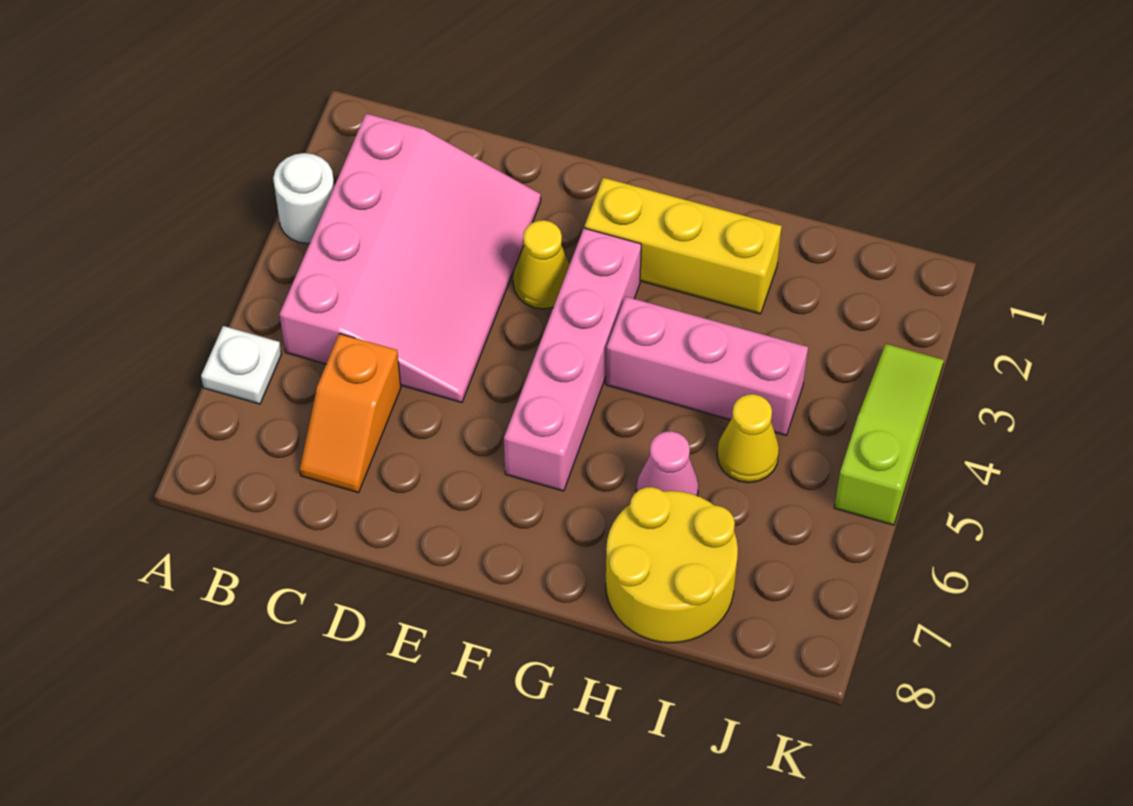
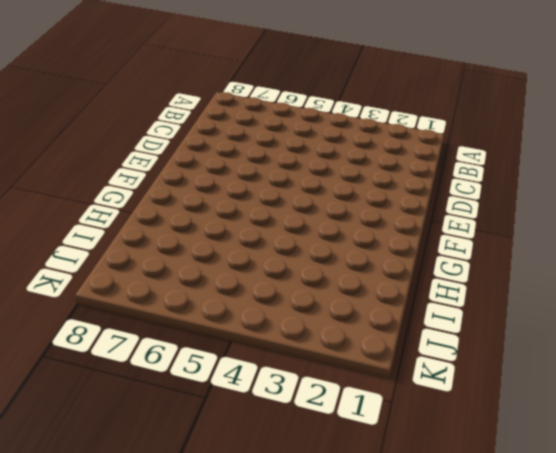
none -> white round brick A3 level 1
none -> white plate A6 level 1
none -> pink slope B2:D5 level 1 top B

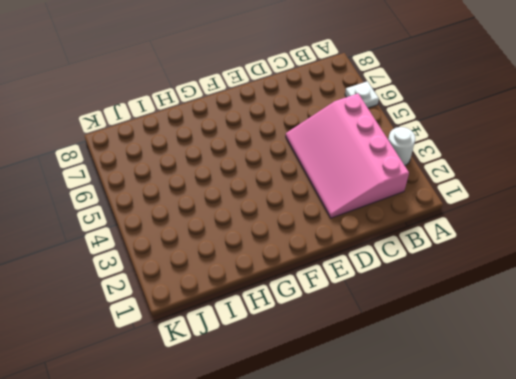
none -> orange slope C6:C7 level 1 top 6
none -> yellow cone E3 level 1
none -> yellow brick F2:H2 level 1

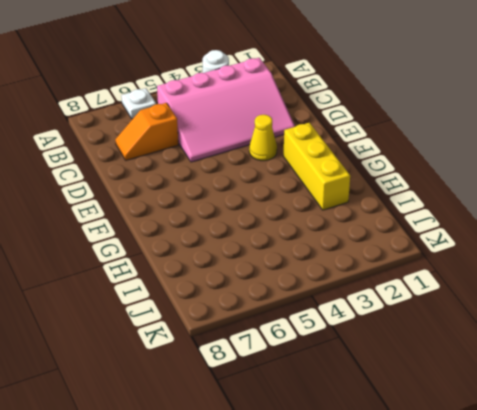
none -> pink brick F3:F6 level 1
none -> pink brick G4:I4 level 1
none -> pink cone H6 level 1

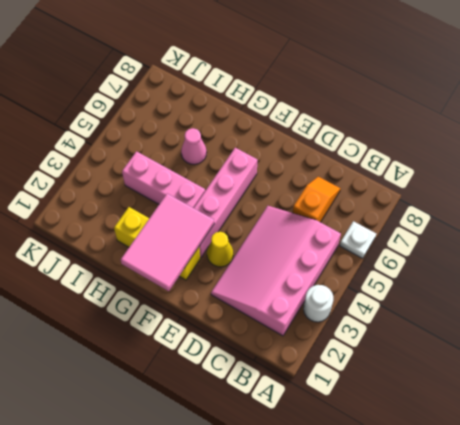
pink tile F1:G3 level 2 -> none
none -> yellow round brick H7:I8 level 1
none -> yellow cone I5 level 1
none -> lime slope K3:K5 level 1 top 5

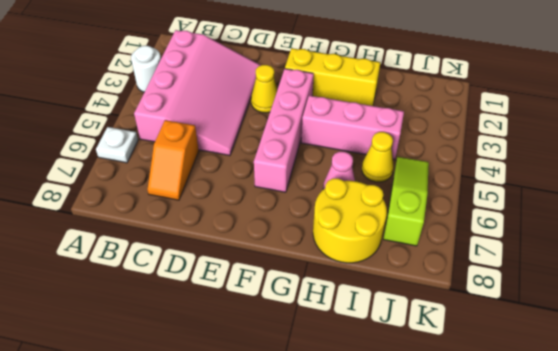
lime slope J5:J7 level 1 top 7 -> lime slope K3:K5 level 1 top 5

